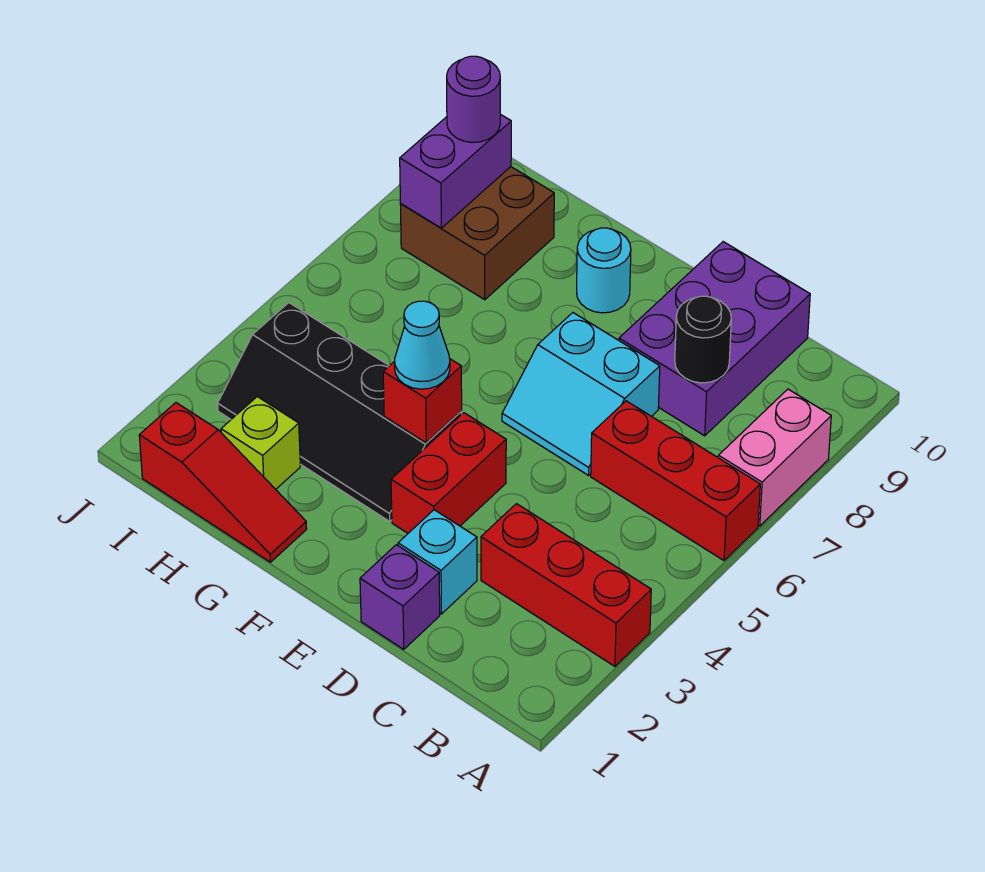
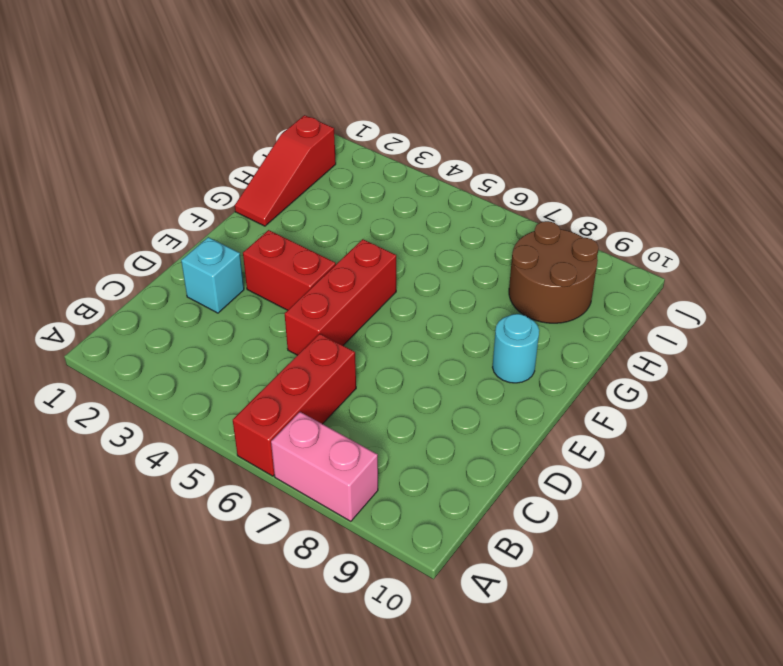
red brick D5:F5 level 1 -> red brick A3:C3 level 1
brown round brick H8:I9 level 1 -> brown brick H8:I9 level 1
none -> purple brick C8:D10 level 1
none -> purple brick D1 level 1
none -> cyan slope D6:E7 level 1 top 7

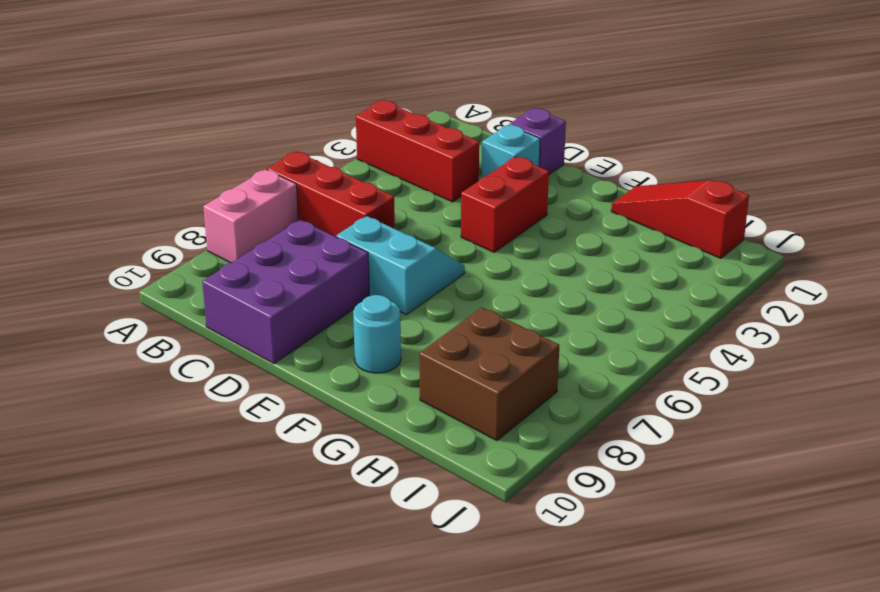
none -> black slope F3:I4 level 1 top 4
none -> lime brick H2 level 1
none -> black round brick C8 level 2

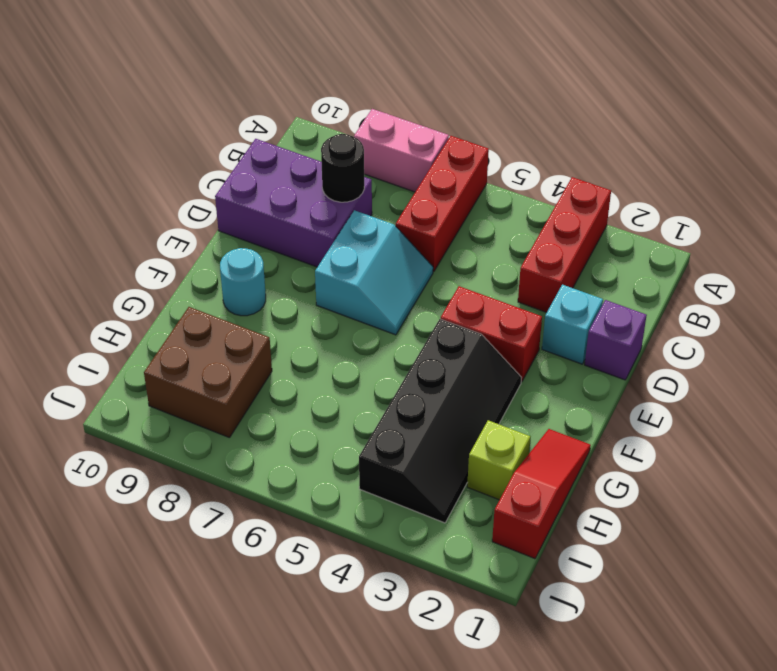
none -> red brick F4 level 2
none -> purple brick I8:I9 level 2
none -> cyan cone F4 level 3

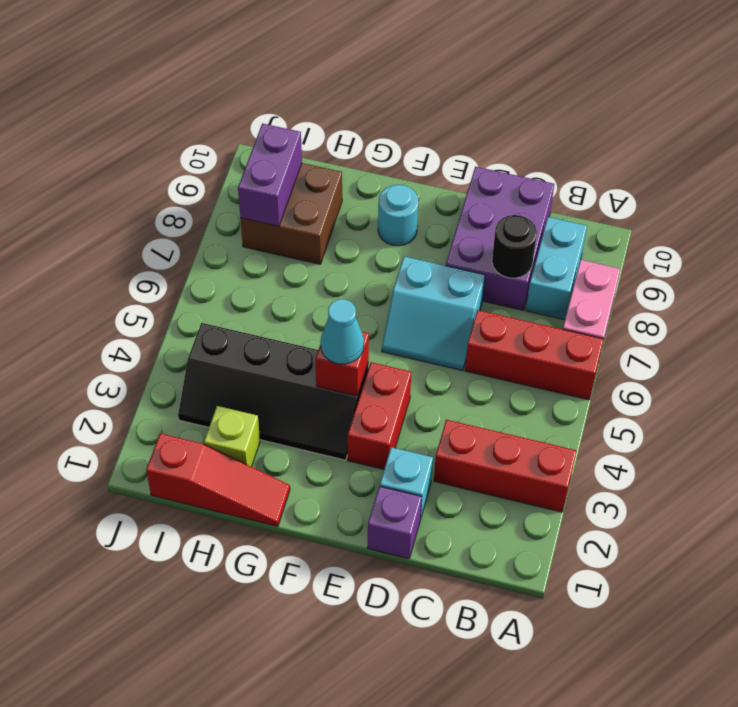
cyan brick B8:B9 level 1 -> none
none -> purple round brick I9 level 3

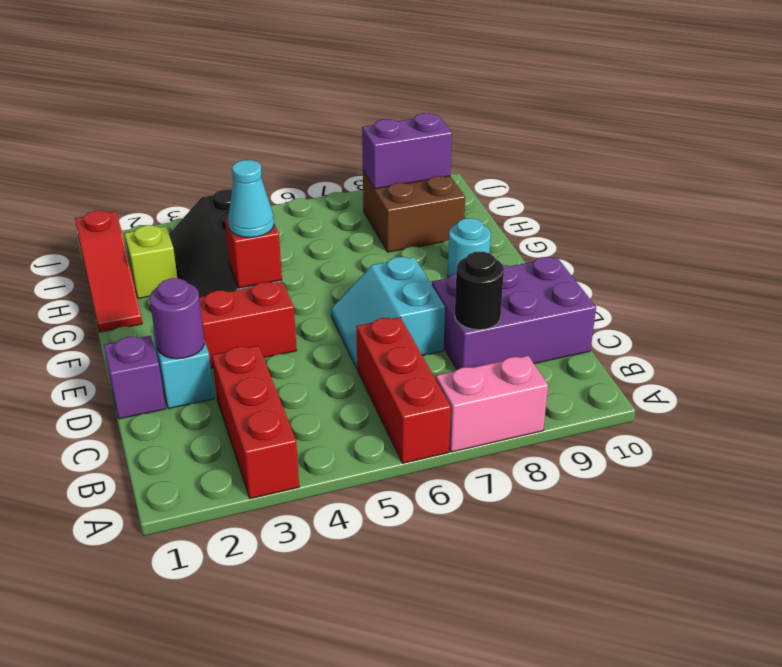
purple round brick D2 level 2 -> purple round brick I9 level 3

